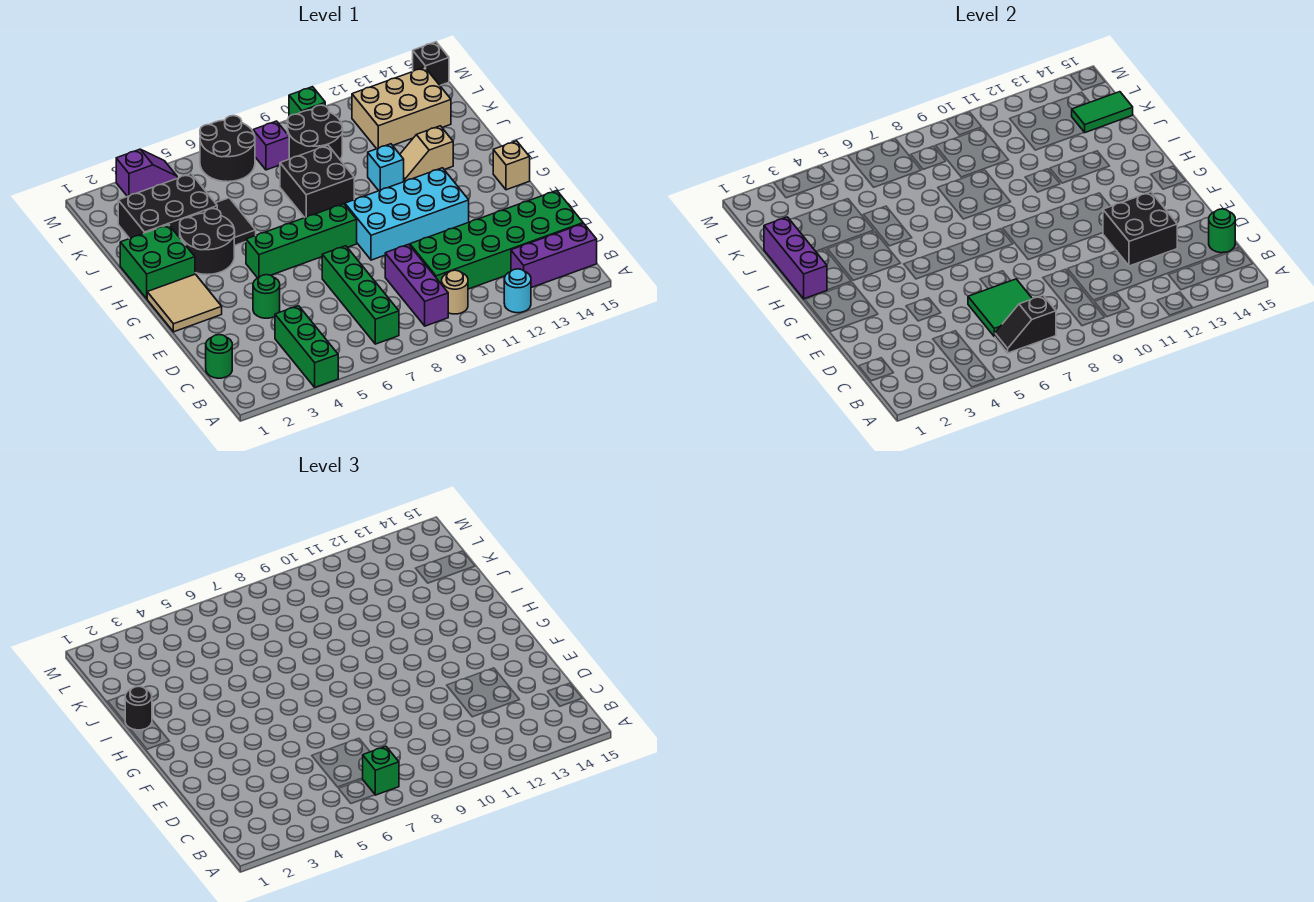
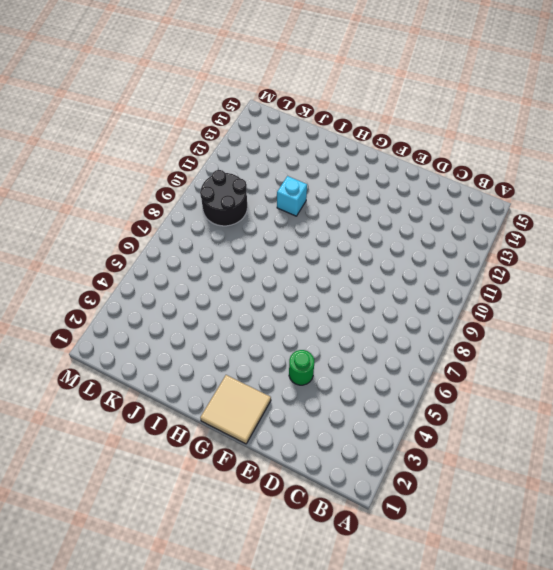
none -> green brick A4:C4 level 1
none -> cyan round brick A12 level 1
none -> green brick B7:E7 level 1
none -> purple brick B9:D9 level 1

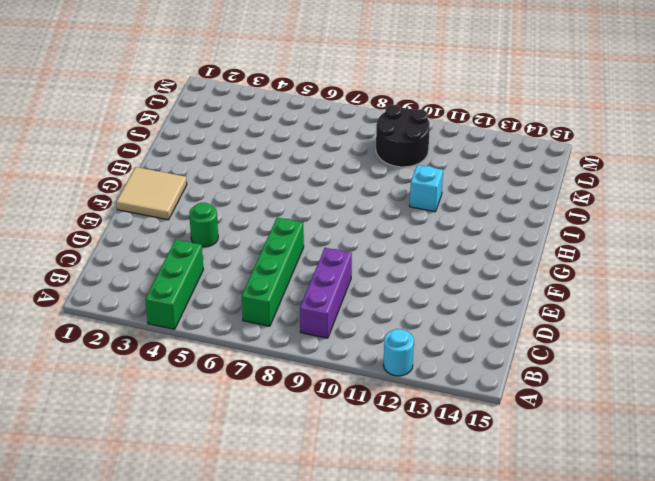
none -> tan round brick B10 level 1
none -> purple brick B13:B15 level 1
none -> green round brick C1 level 1
none -> green brick C10:D15 level 1

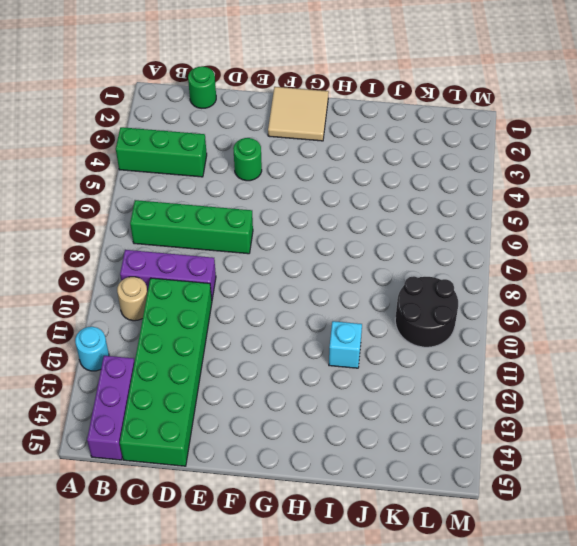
none -> cyan brick F9:G12 level 1
none -> green brick G5:G8 level 1
none -> tan brick G15 level 1
none -> green brick H1:I2 level 1

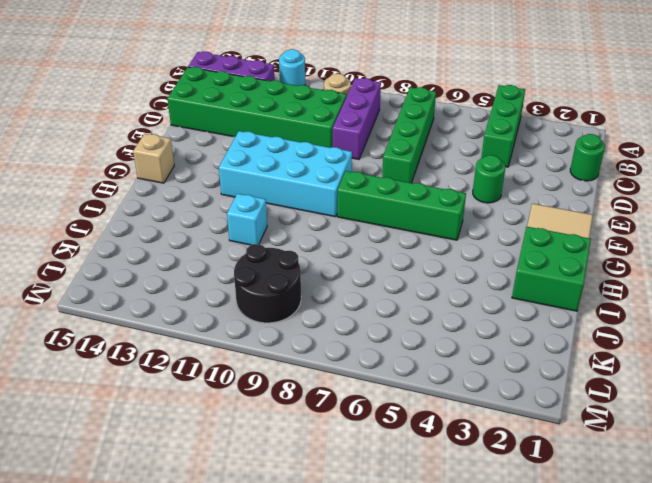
none -> black round brick H3:I4 level 1
none -> black tile I5:J5 level 1
none -> black brick I8:J9 level 1
none -> tan slope I12:I13 level 1 top 13

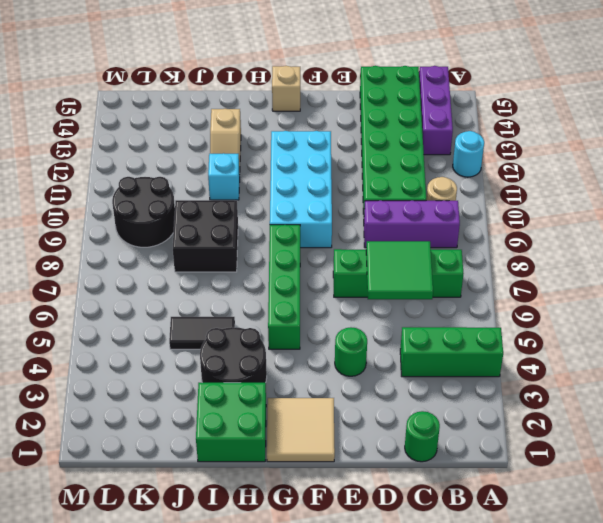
none -> black brick J2:K4 level 1
none -> tan brick K12:L14 level 1
none -> black round brick L6:M7 level 1
none -> purple brick L8 level 1

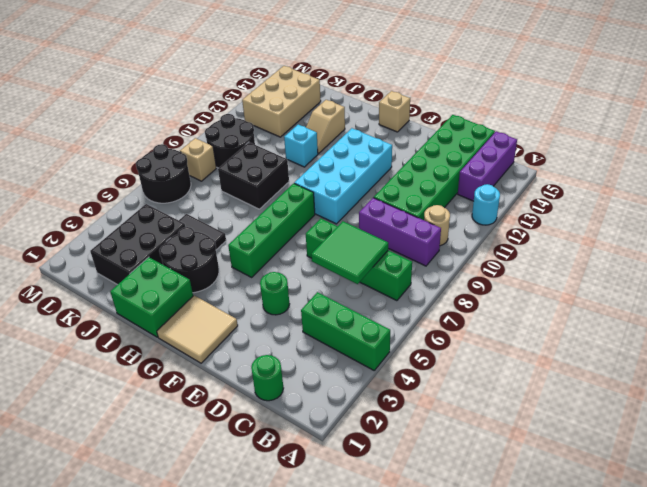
tan brick L8 level 1 -> purple brick L8 level 1
none -> purple slope M3:M4 level 1 top 3
none -> green brick M10 level 1
none -> black brick M15 level 1
none -> black slope B6:B7 level 2 top 7

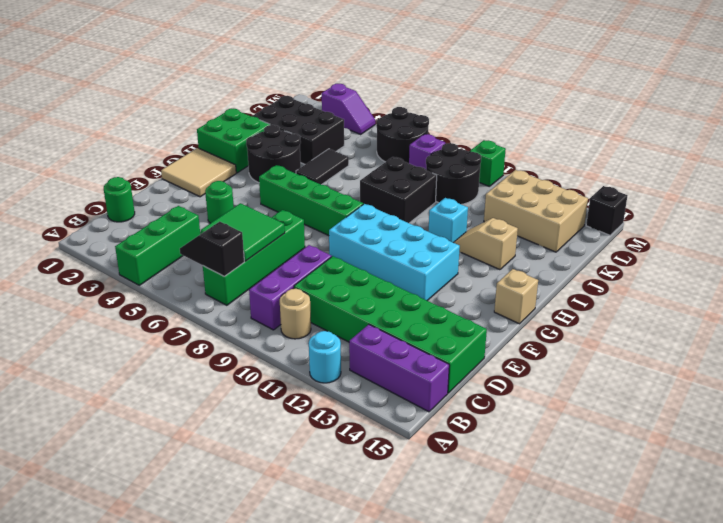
none -> green round brick C15 level 2
none -> black brick D12:E13 level 2
none -> purple brick H1:J1 level 2
none -> green tile K14:K15 level 2

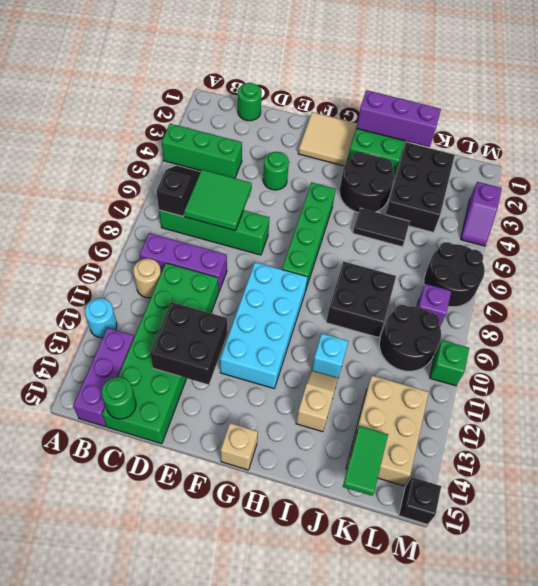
none -> green brick B7 level 3
none -> black round brick I1 level 3

